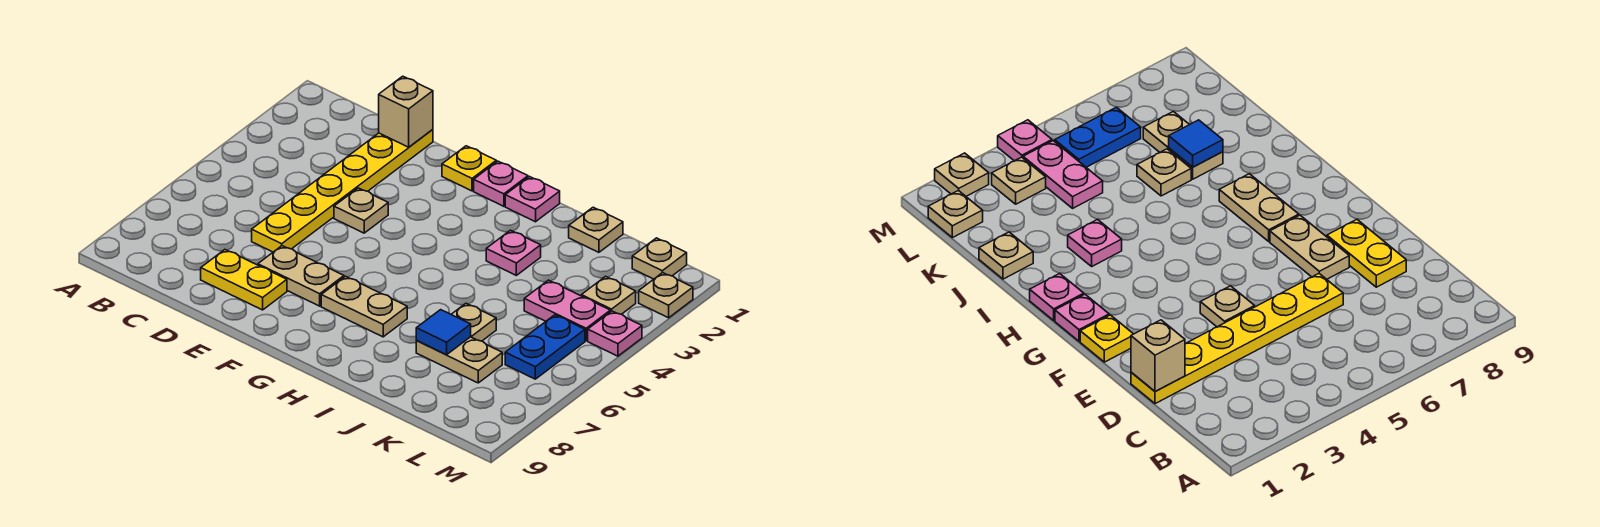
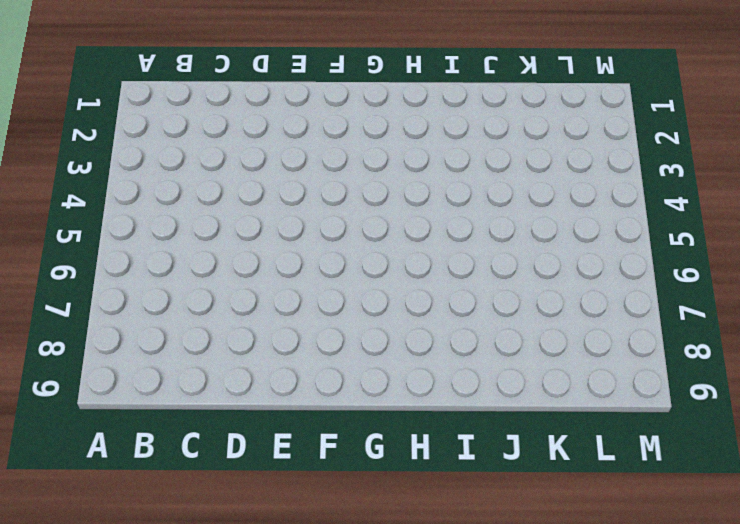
none -> yellow plate D1:D6 level 1
none -> yellow plate D8:E8 level 1
none -> tan plate E4 level 1

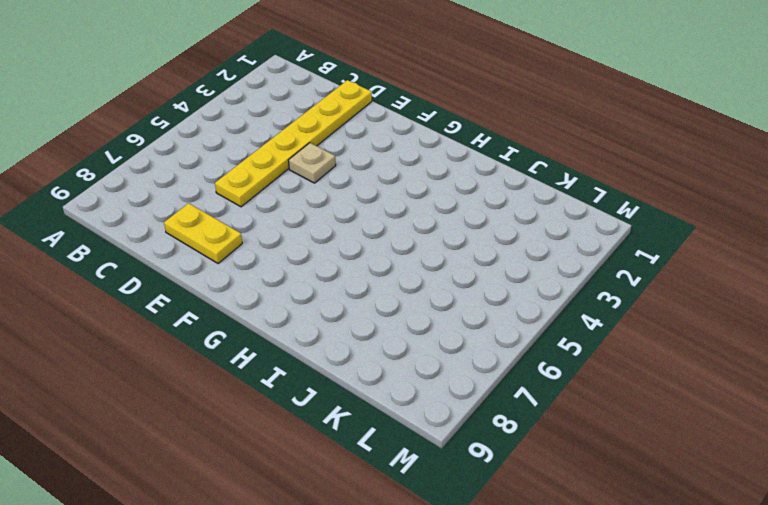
none -> tan plate E7:F7 level 1
none -> yellow plate F1 level 1
none -> pink plate G1 level 1

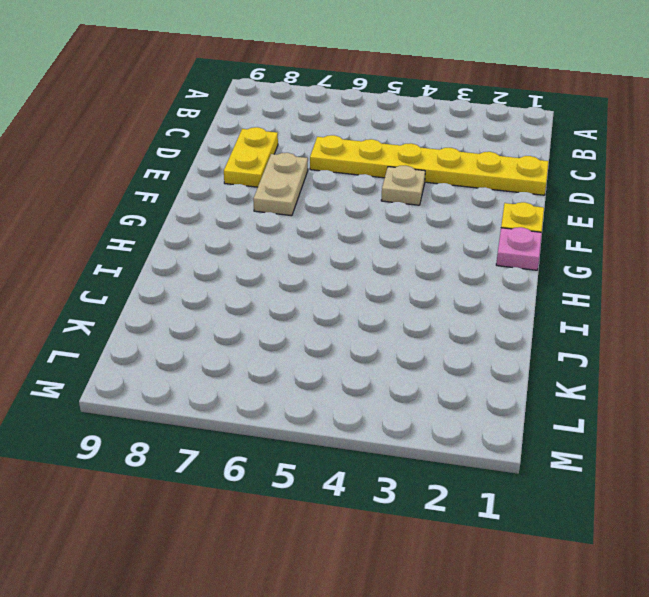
none -> tan plate G7:H7 level 1
none -> pink plate H1 level 1
none -> pink plate I3 level 1

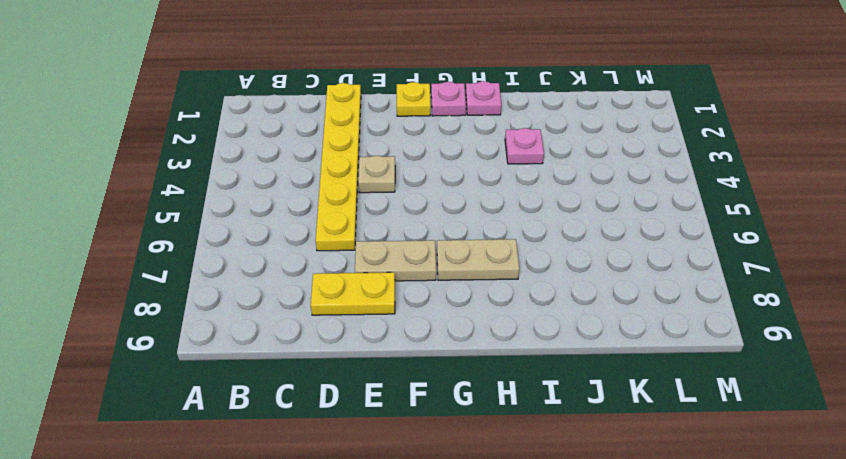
none -> tan plate J1 level 1
none -> tan plate J6 level 1
none -> tan plate J7:K7 level 1

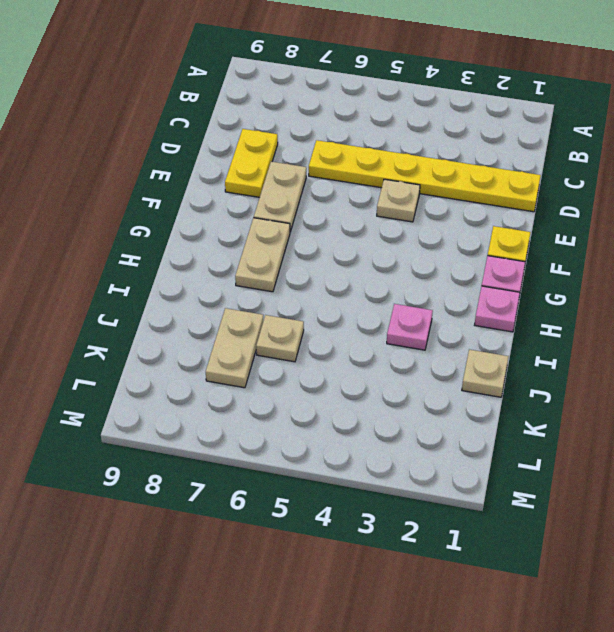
none -> pink plate K4:L4 level 1
none -> tan plate L1 level 1
none -> tan plate L3 level 1

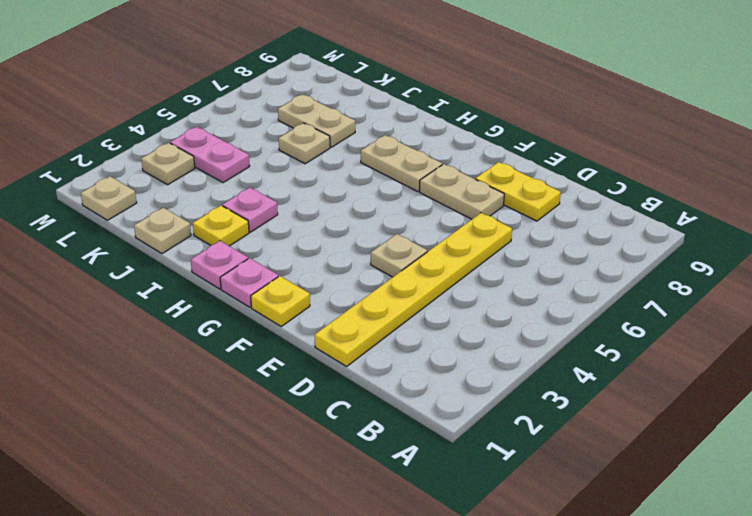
yellow plate I2 level 1 -> none
none -> blue plate L5:L6 level 1
none -> tan plate M2 level 1
none -> pink plate M4 level 1

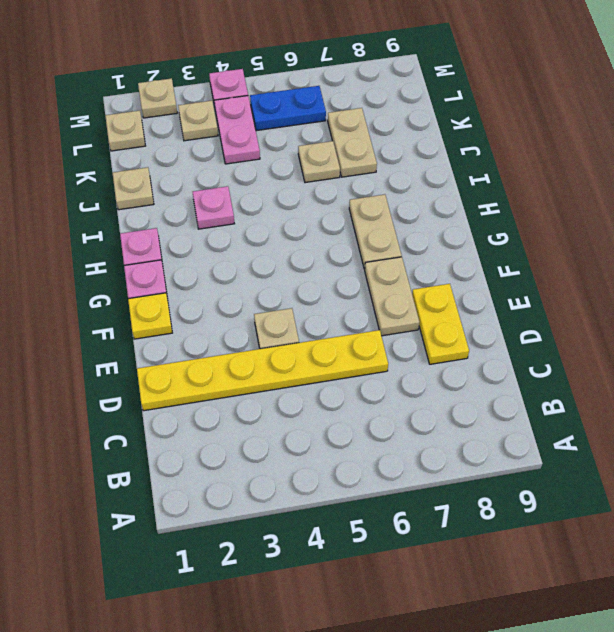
none -> tan brick D1 level 2
none -> blue tile J7 level 2

